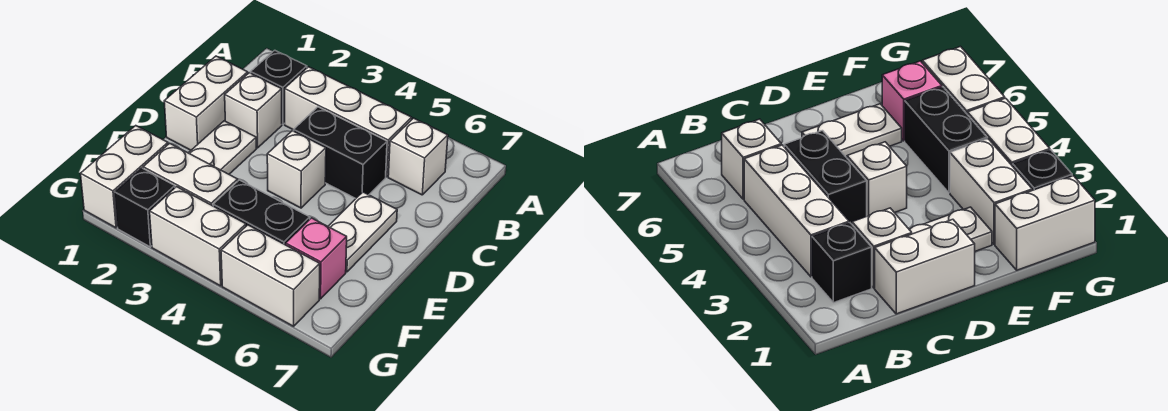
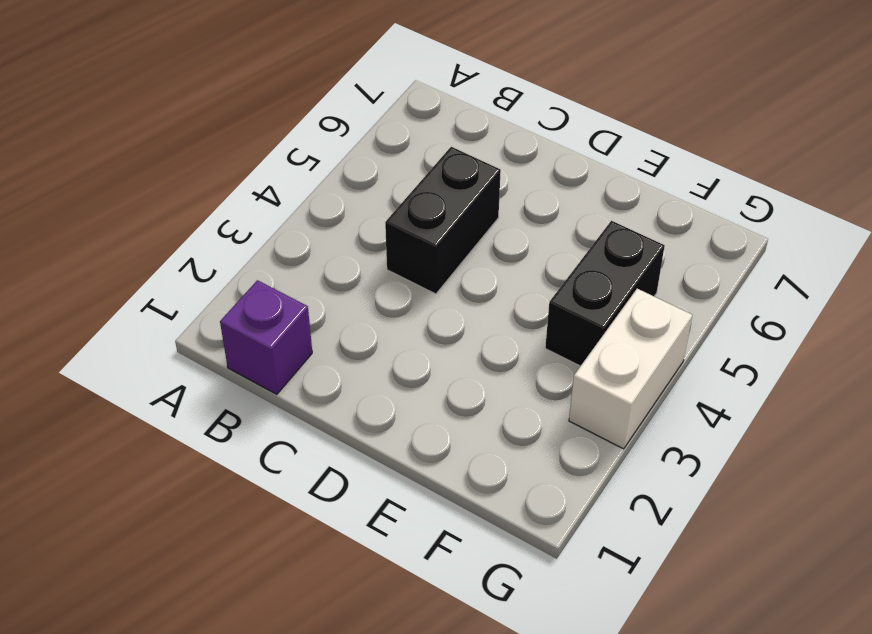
purple brick B1 level 1 -> none
none -> black brick B2 level 1
none -> white brick B3:B5 level 1
none -> white brick B6 level 1

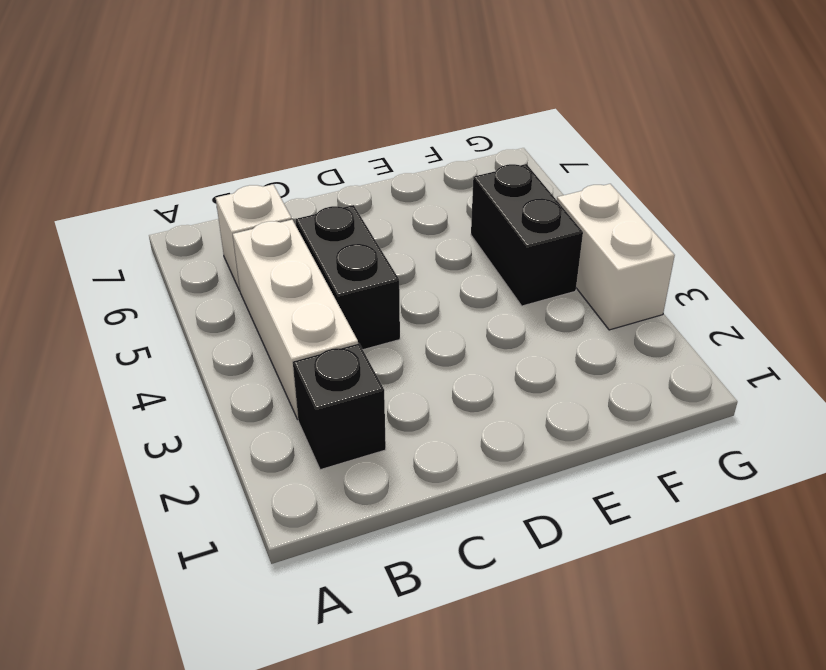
none -> white brick C1:D1 level 1
none -> white brick C2 level 1
none -> white plate D2:E2 level 1

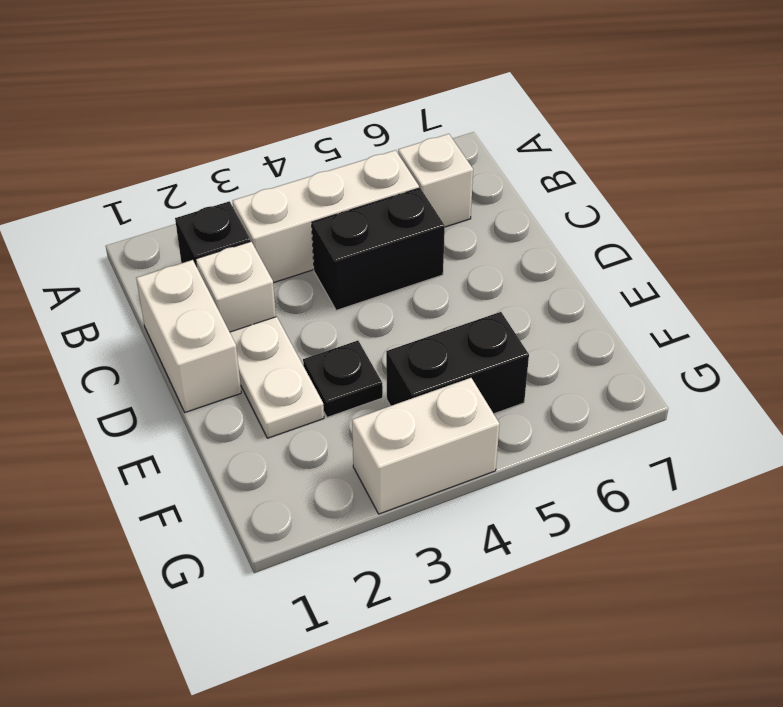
black plate E3 level 1 -> none
none -> white brick D4 level 1
none -> white plate D6:E6 level 1
none -> white brick F1:G1 level 1

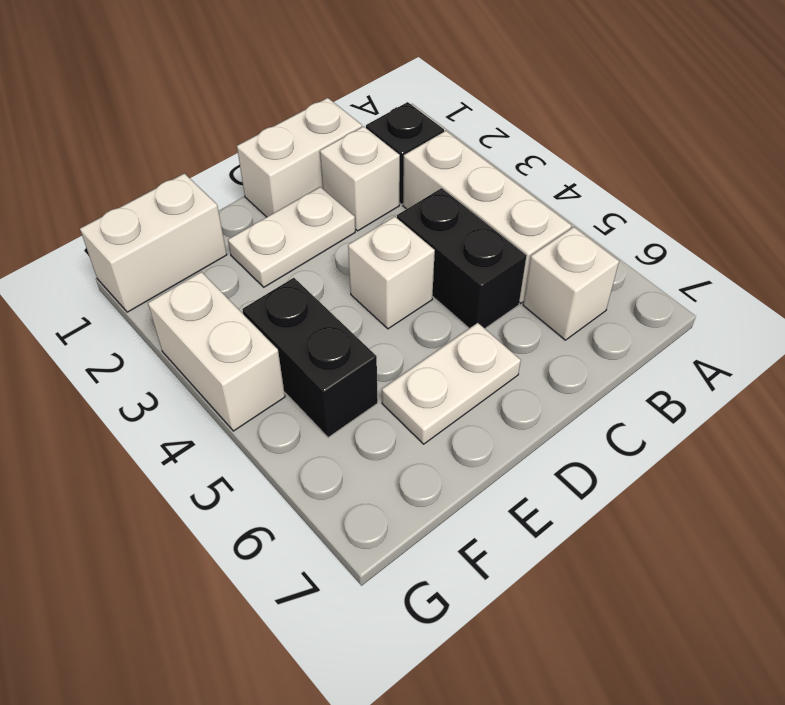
none -> white brick F2:F3 level 1
none -> pink brick F6 level 1
none -> black brick G2 level 1

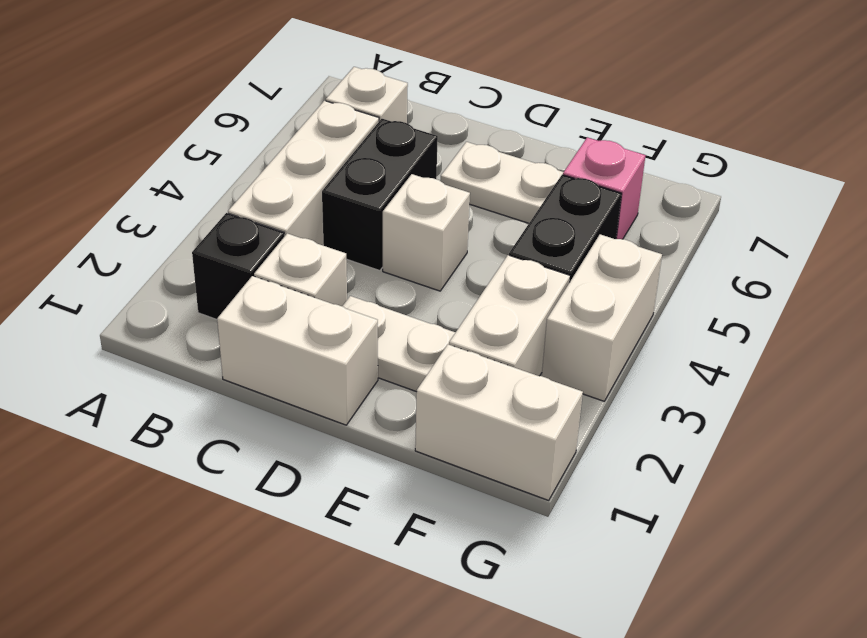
none -> black brick G2 level 1
none -> white brick G5:G6 level 1

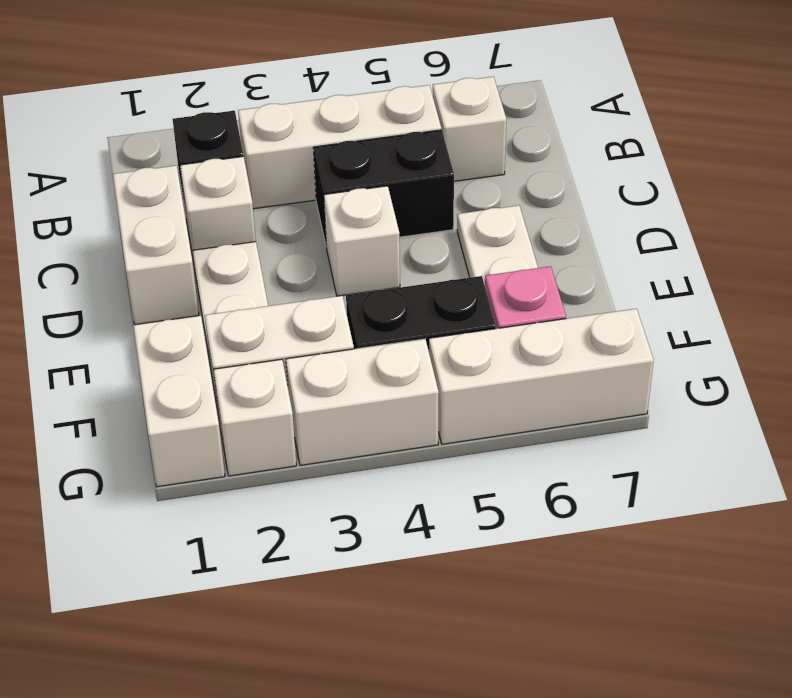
white brick G2 level 1 -> black brick G2 level 1
white brick G5:G7 level 1 -> white brick G5:G6 level 1

